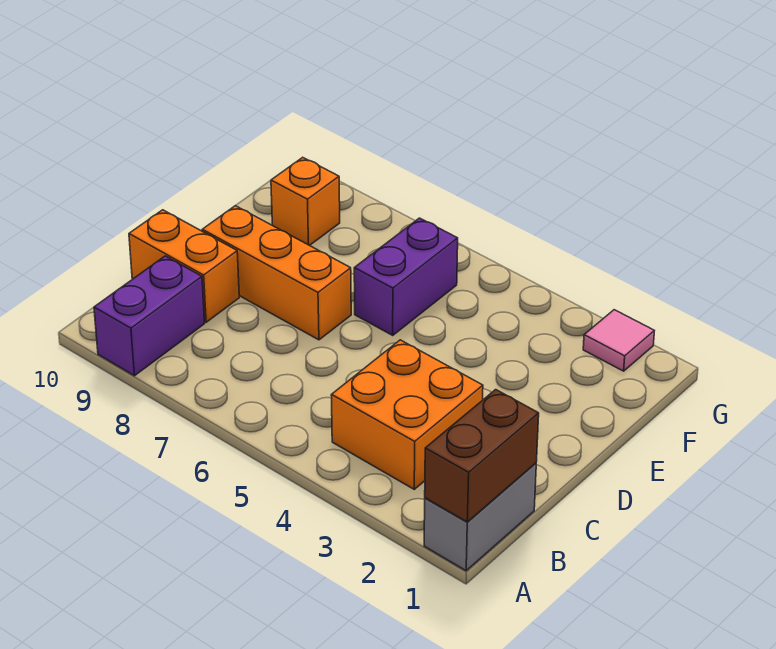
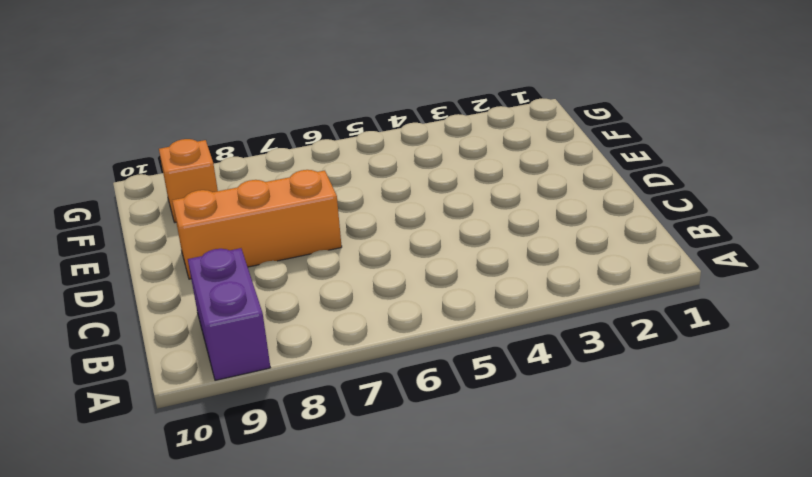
none -> grey brick A1:B1 level 1
none -> orange brick B3:C4 level 1

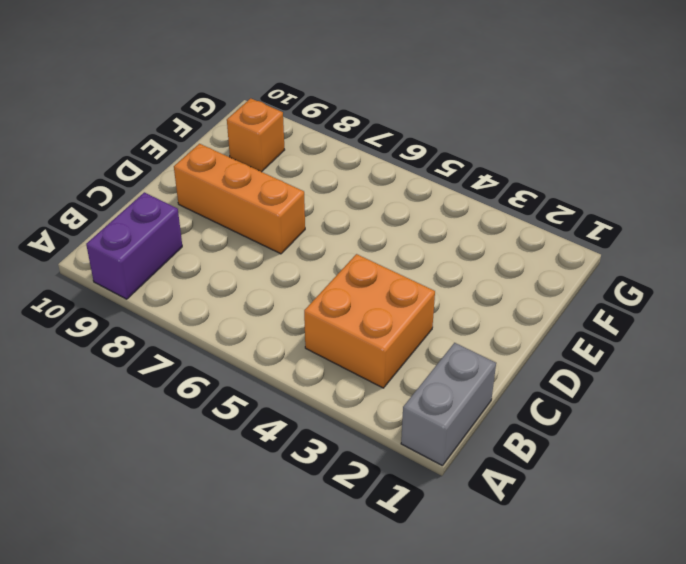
none -> orange brick C9:C10 level 1
none -> purple brick E6:F6 level 1

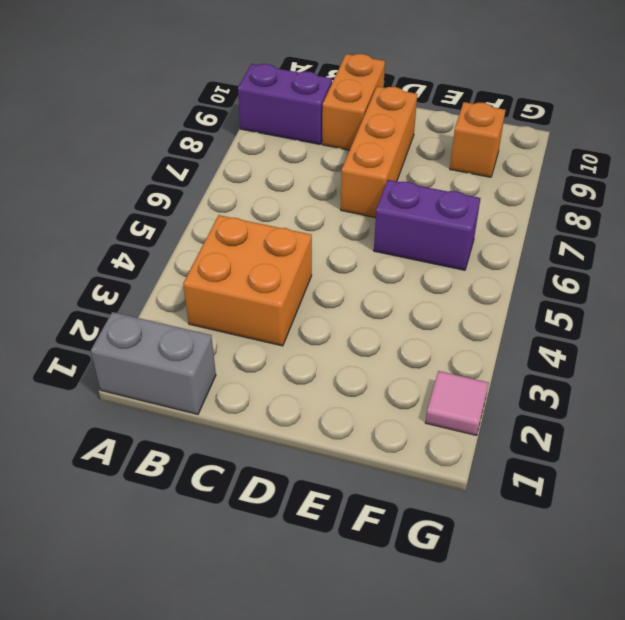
none -> brown brick A1:B1 level 2

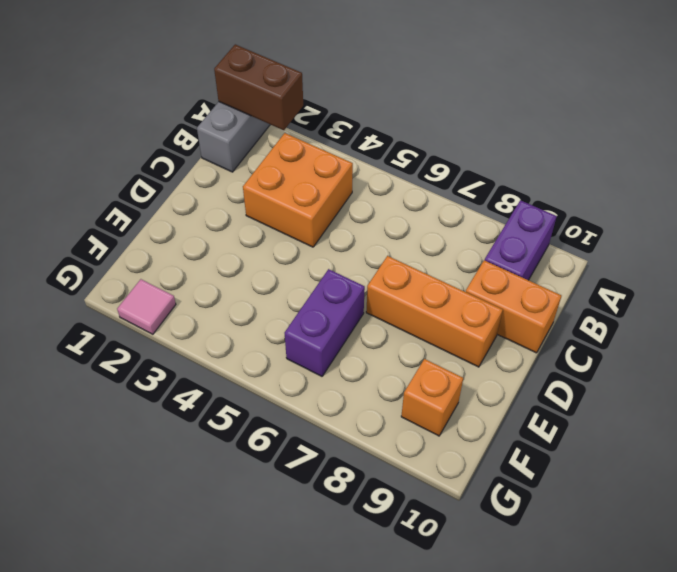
brown brick A1:A2 level 2 -> brown brick A1:B1 level 2

